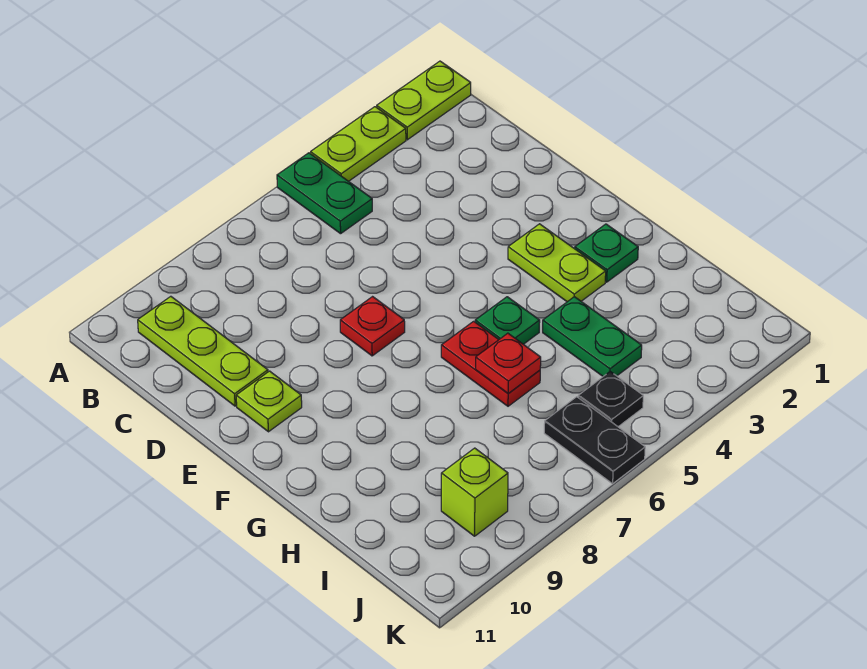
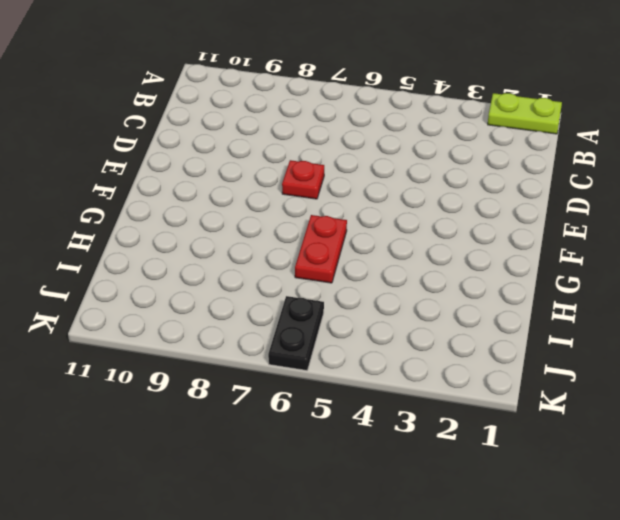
none -> lime plate A3:A4 level 1
none -> green plate A5:B5 level 1
none -> lime plate B10:D10 level 1

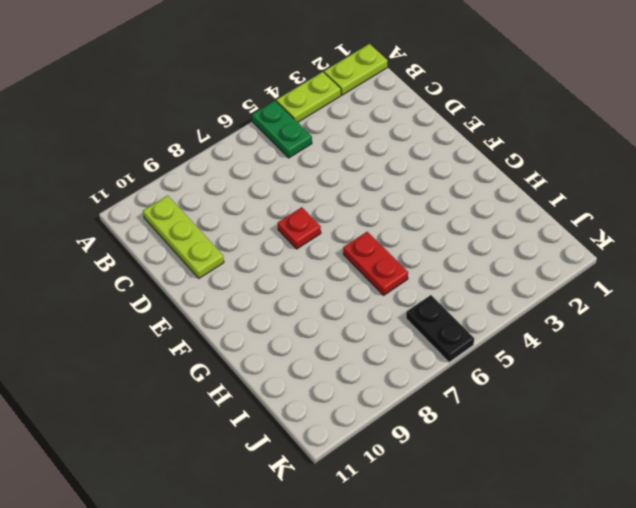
none -> lime plate E10 level 1
none -> lime plate F3:G3 level 1
none -> green plate G2 level 1

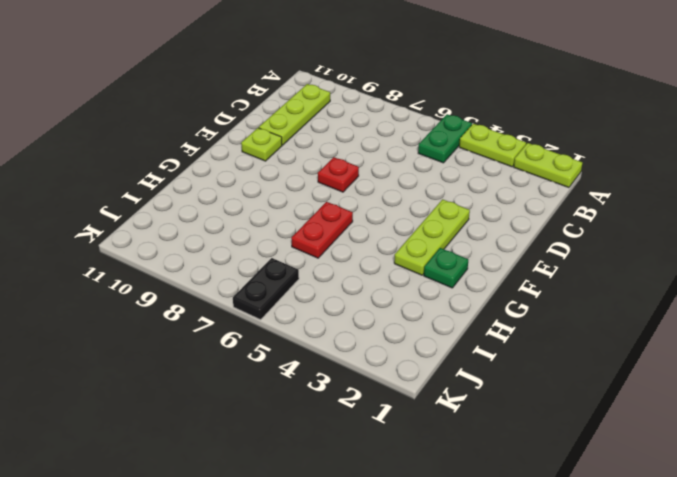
lime plate E3:G3 level 1 -> lime plate F3:G3 level 1
none -> green plate G5 level 1
none -> green plate H4:I4 level 1
none -> black plate J5 level 1

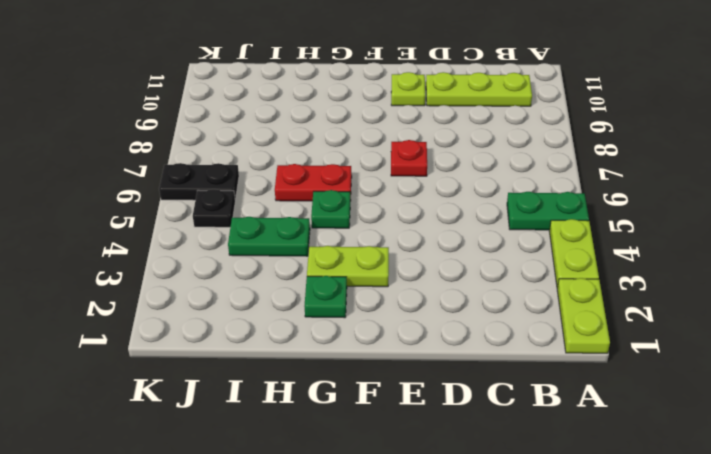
none -> lime brick J9 level 1
none -> red plate H6 level 2

